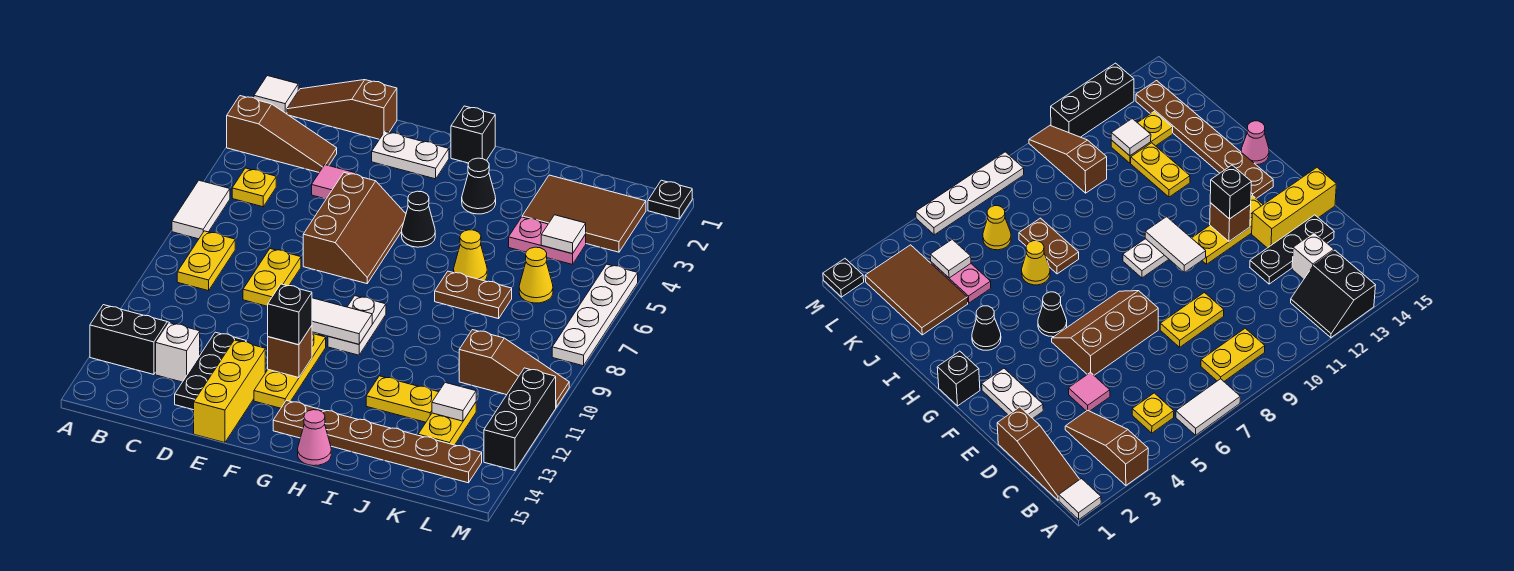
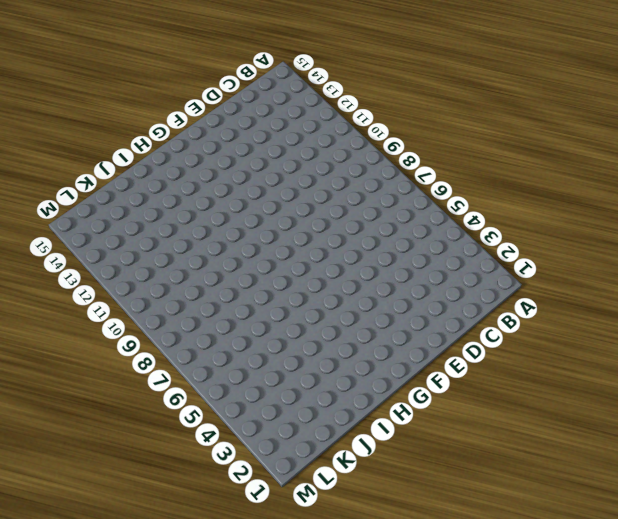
none -> white tile A1 level 1
none -> brown slope A3:C3 level 1 top A
none -> white tile A6:A7 level 1
none -> black slope A12:B13 level 1 top 13

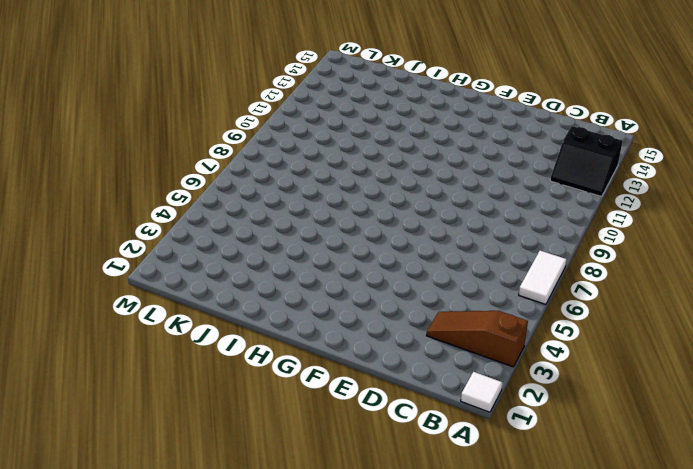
none -> brown slope B1:D1 level 1 top D
none -> yellow plate B5 level 1
none -> yellow plate B8:B9 level 1
none -> white brick C13 level 1

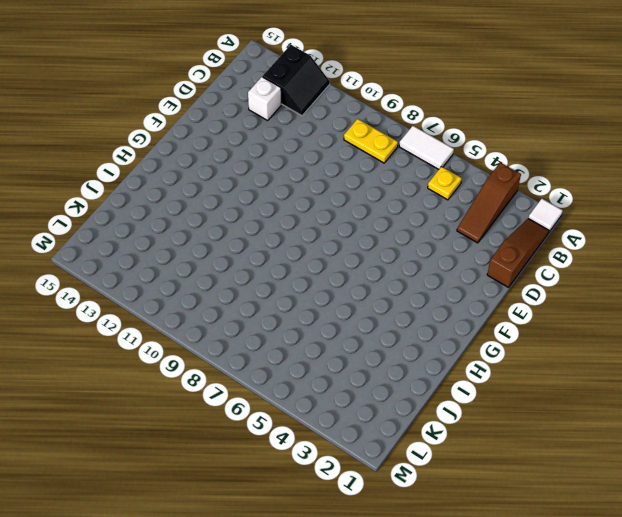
none -> pink tile D4 level 1
none -> yellow plate D8:D9 level 1
none -> black plate D12:D14 level 1
none -> white plate E2:F2 level 1

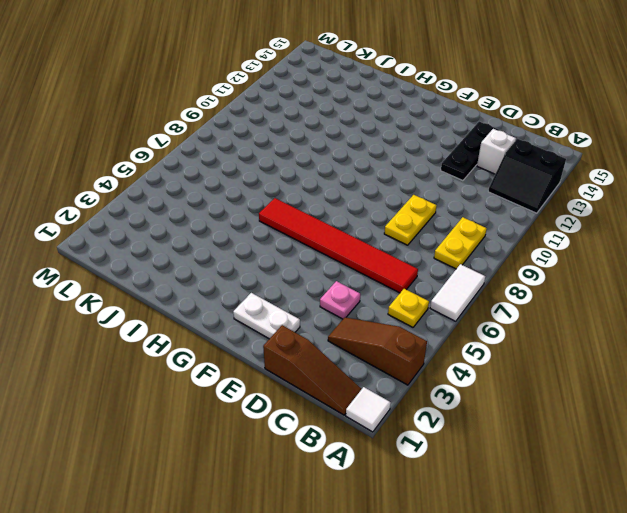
red tile C6:H6 level 1 -> brown slope E5:F7 level 1 top E
pink plate D4 level 1 -> pink tile D4 level 1
none -> yellow brick E13:E15 level 1
none -> yellow plate F11:F13 level 1
none -> black brick G1 level 1
none -> black cone G5 level 1

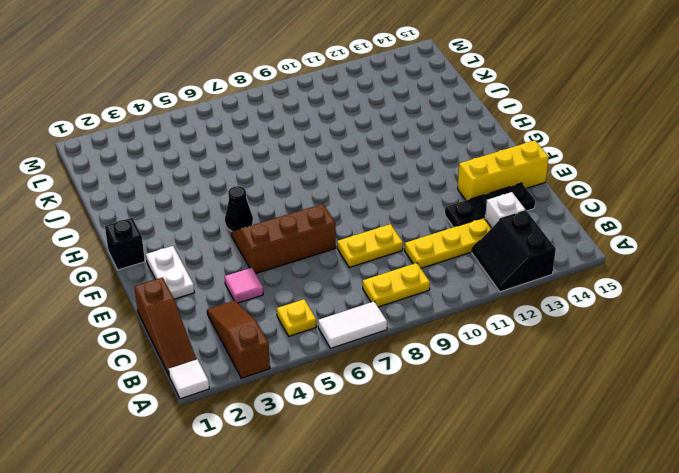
yellow plate C10:C12 level 1 -> yellow plate F11:F13 level 1
none -> white plate G9:G10 level 1
none -> brown plate G14:L14 level 1
none -> black cone H3 level 1
none -> pink cone H15 level 1

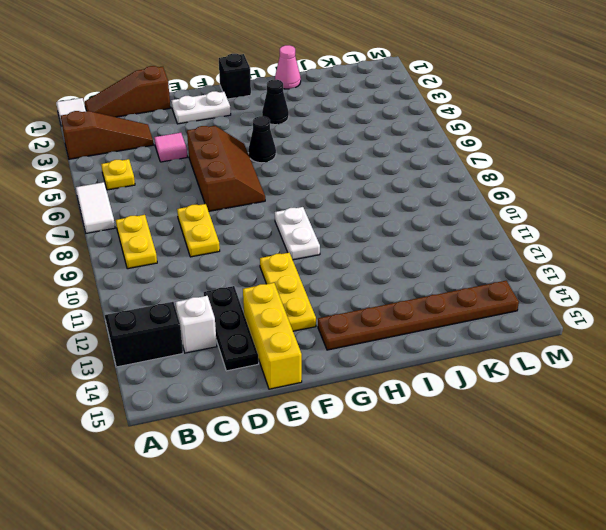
pink cone I1 level 1 -> pink cone H15 level 1
none -> yellow cone I6 level 1
none -> brown plate I7:J7 level 1
none -> yellow plate I12:J12 level 1
none -> brown tile J2:L3 level 1

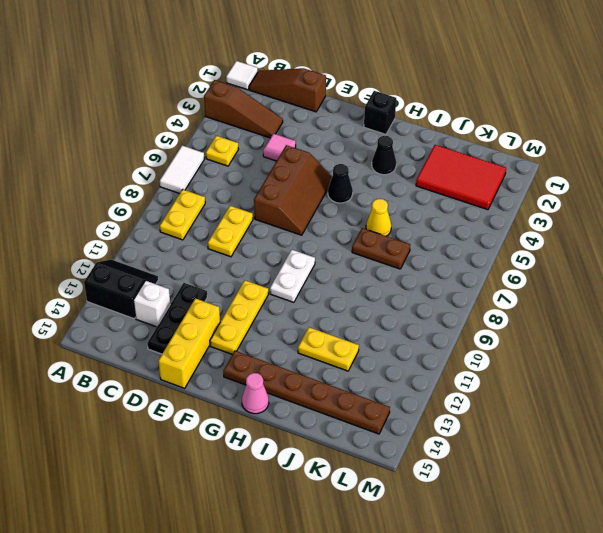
red tile J2:L3 level 1 -> brown tile J2:L3 level 1
none -> white plate E2:F2 level 1
none -> pink plate J4:K4 level 1
none -> yellow cone K6 level 1
none -> brown slope K10:M10 level 1 top K

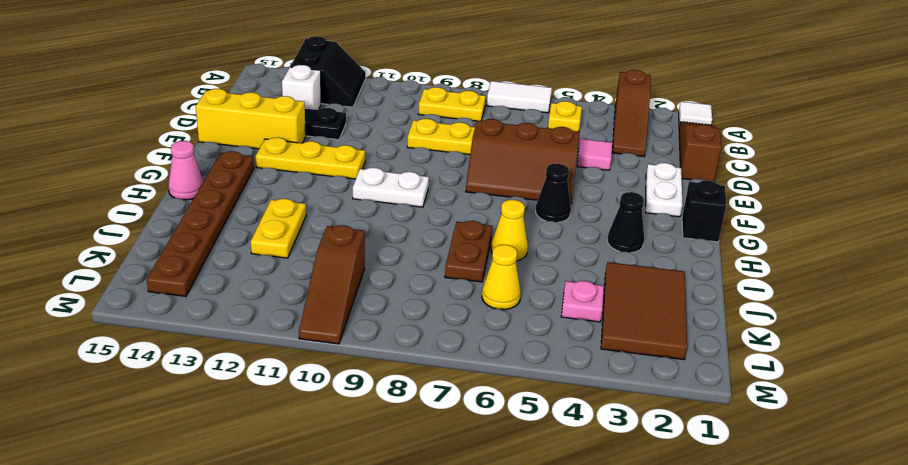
pink plate K4 level 1 -> pink plate J4:K4 level 1
none -> yellow plate K12:K13 level 1
none -> black plate M1 level 1
none -> white plate M5:M8 level 1
none -> black brick M11:M13 level 1

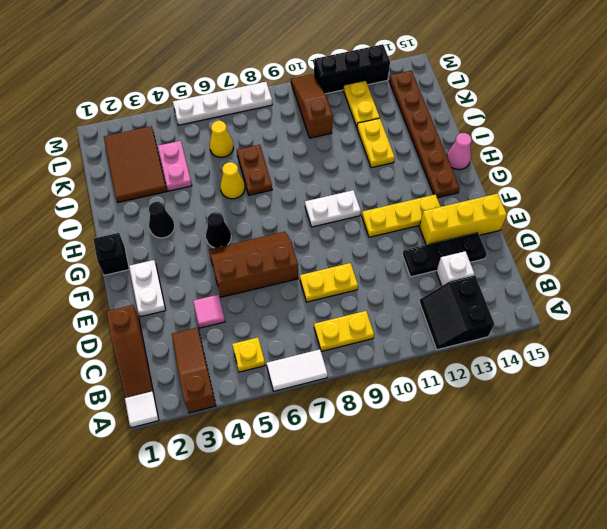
yellow plate K12:L12 level 1 -> yellow plate K12:K13 level 1
none -> black plate M1 level 1
none -> white tile F10:G10 level 2
none -> brown brick F12 level 2
none -> white tile K4 level 2

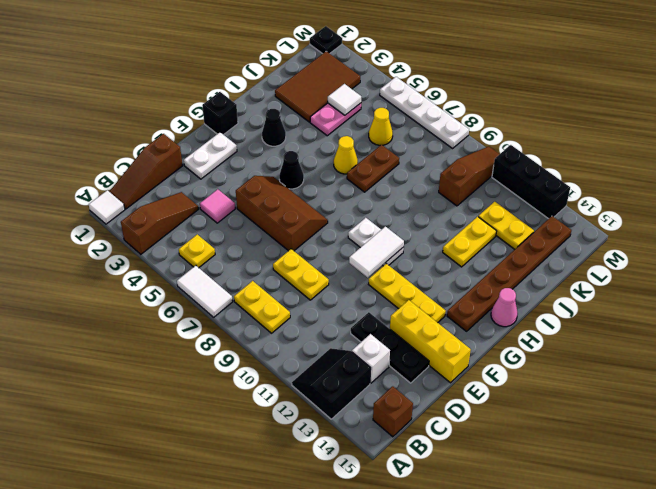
brown brick B15 level 1 -> brown brick F12 level 2
none -> white tile K12 level 2
none -> black brick F12 level 3

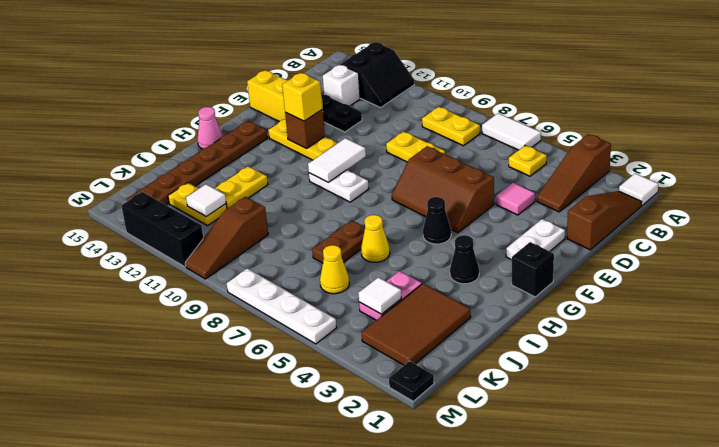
yellow brick F12 level 3 -> black brick F12 level 3

